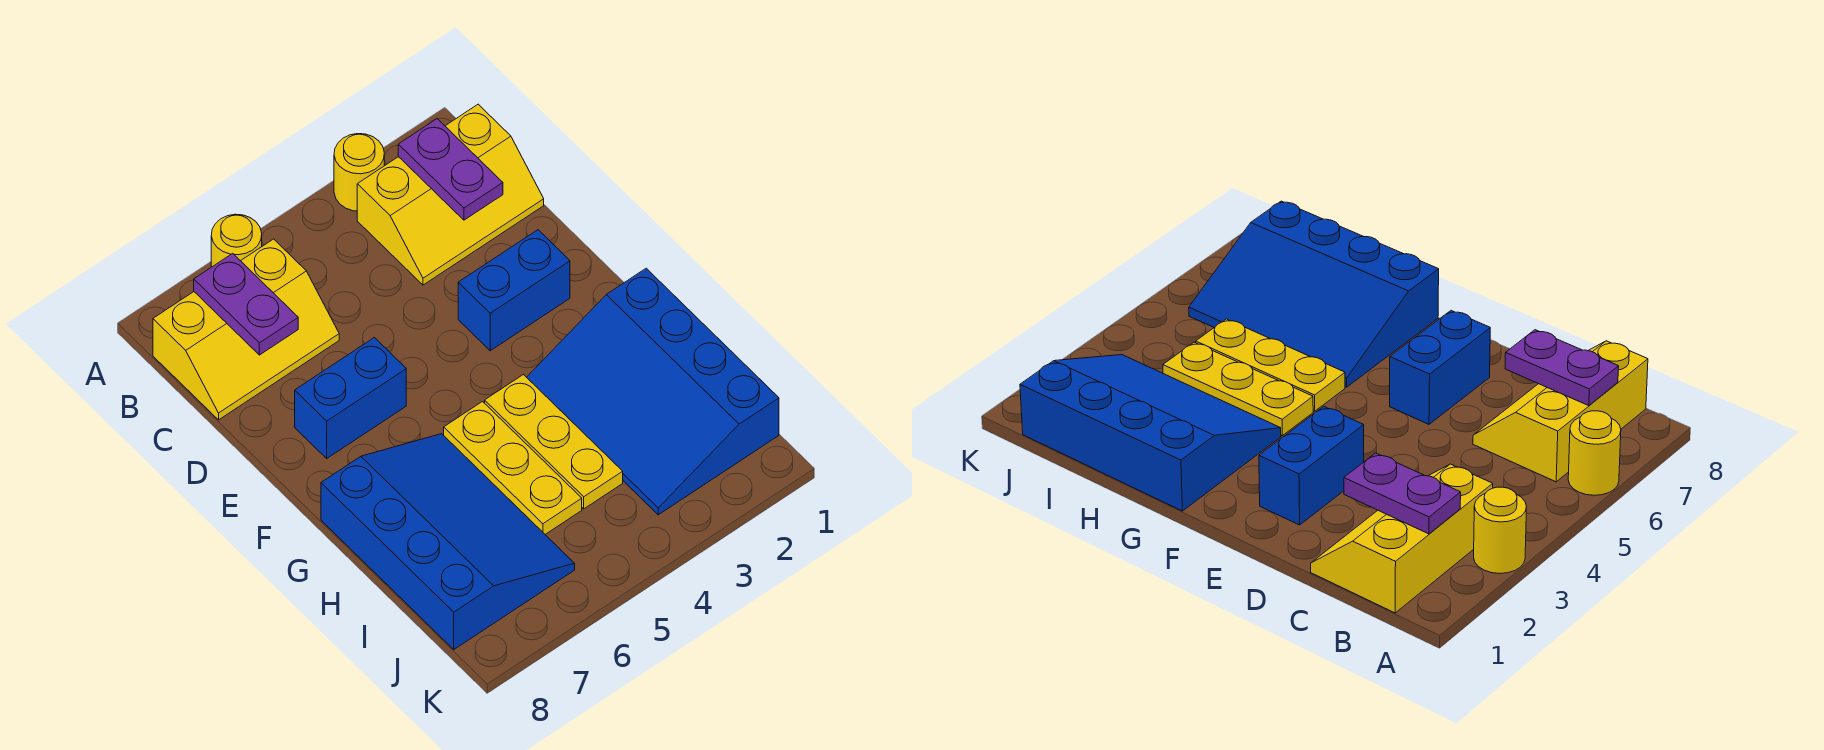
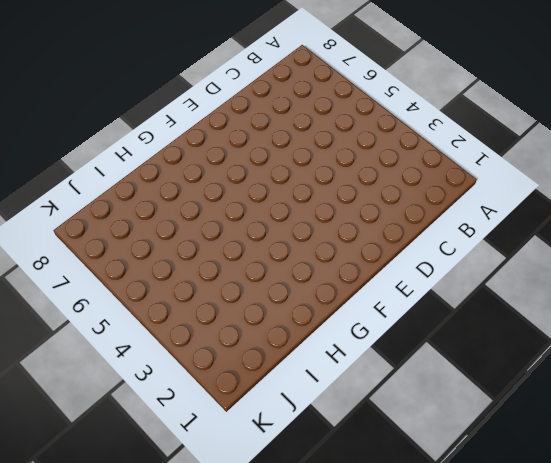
none -> yellow round brick A3 level 1
none -> yellow round brick A6 level 1
none -> yellow slope B1:C3 level 1 top B

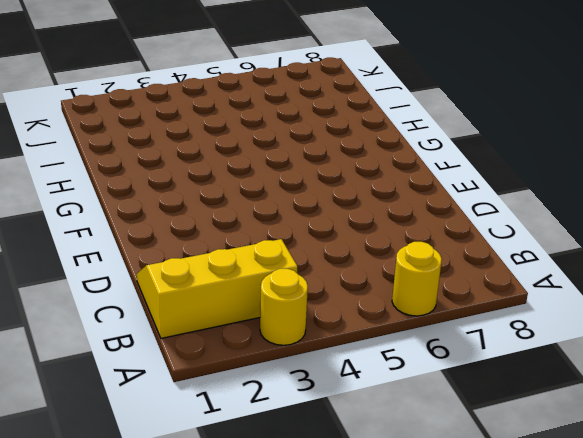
none -> yellow slope B6:C8 level 1 top B
none -> blue brick E2:E3 level 1
none -> blue brick E6:E7 level 1

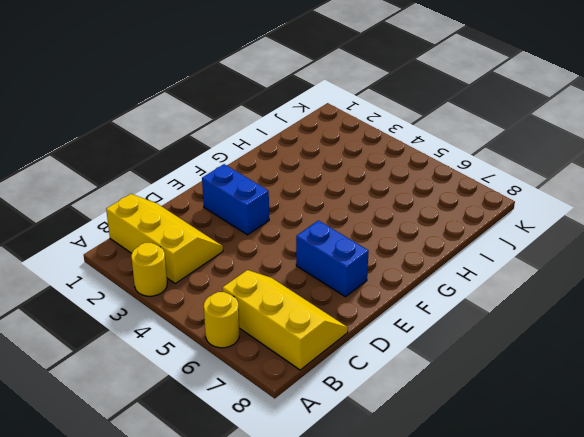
none -> blue slope G1:J3 level 1 top 1
none -> yellow plate G4:I4 level 1
none -> yellow plate G5:I5 level 1

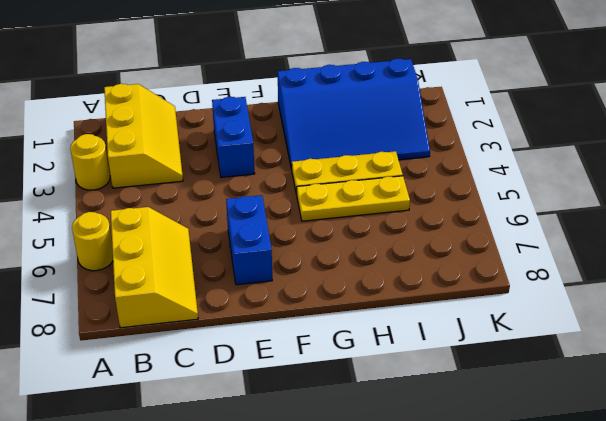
none -> blue slope G6:J8 level 1 top 8
none -> purple plate B2:C2 level 2
none -> purple plate B7:C7 level 2

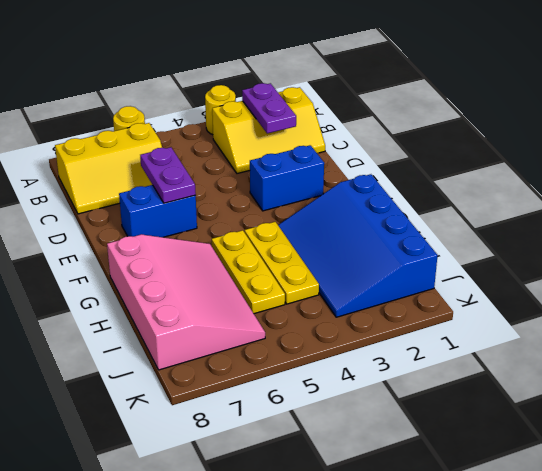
purple plate D6:E6 level 2 -> purple plate B7:C7 level 2
pink slope G6:J8 level 1 top 8 -> blue slope G6:J8 level 1 top 8

